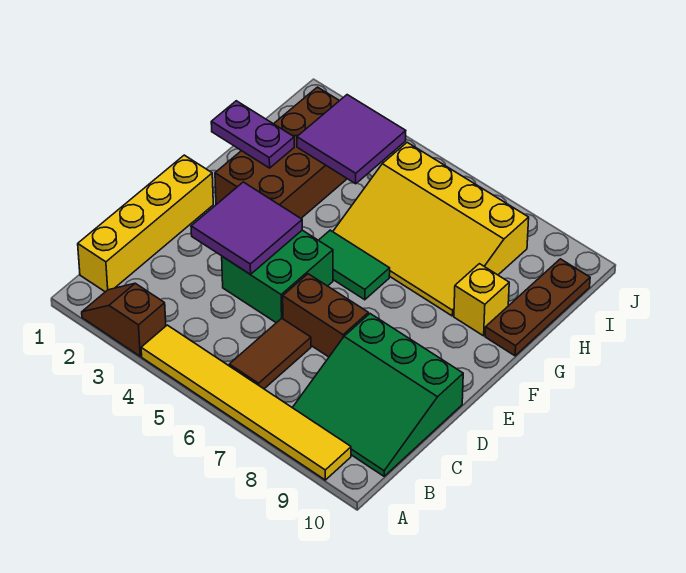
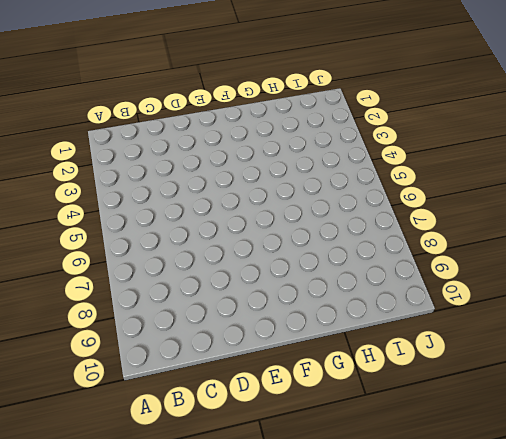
none -> brown slope A2:A3 level 1 top 3
none -> yellow tile A4:A9 level 1
none -> yellow brick B1:E1 level 1

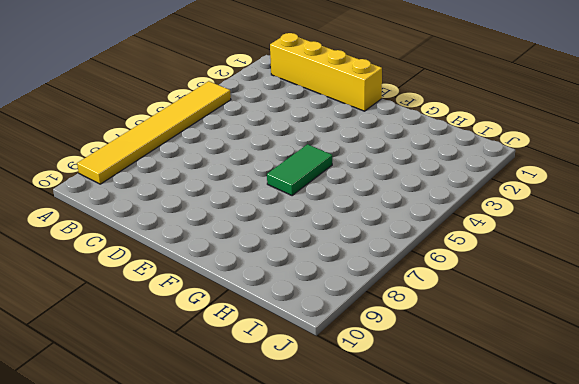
none -> brown slope A2:A3 level 1 top 3
none -> brown tile B6:C6 level 1
none -> green slope B8:D10 level 1 top D

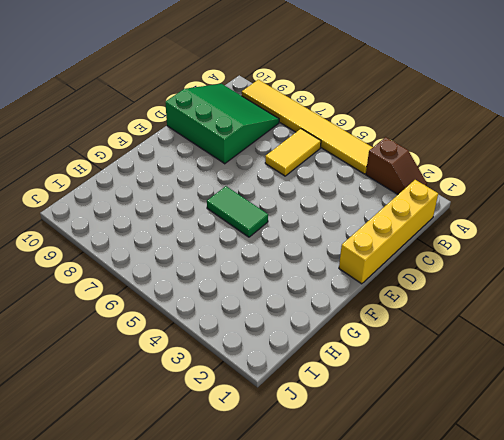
yellow tile B6:C6 level 1 -> brown tile B6:C6 level 1
none -> green brick D4:E5 level 1
none -> brown brick D6:D7 level 1
none -> brown brick F2:I3 level 1

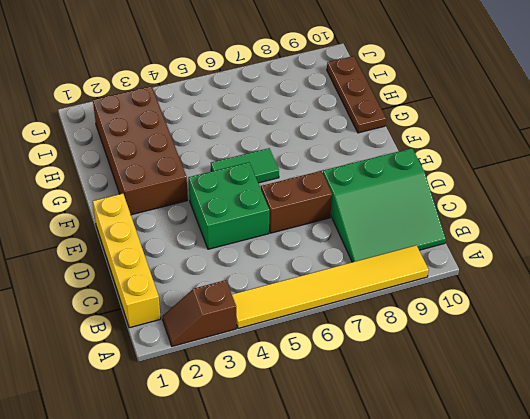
none -> brown tile B6:C6 level 1
none -> yellow slope G5:I8 level 1 top I
none -> yellow brick G9 level 1

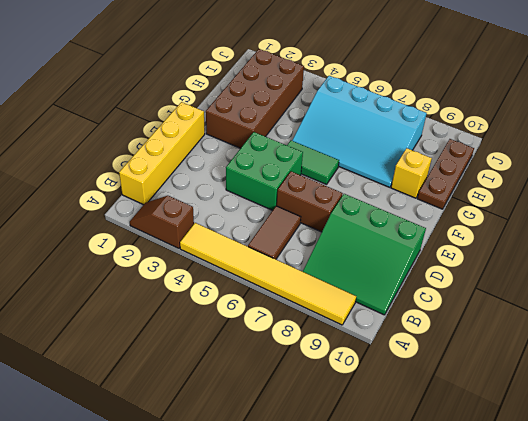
cyan slope G5:I8 level 1 top I -> yellow slope G5:I8 level 1 top I
none -> purple tile D3:E4 level 2
none -> purple plate G1:G2 level 2
none -> purple tile H3:I4 level 2

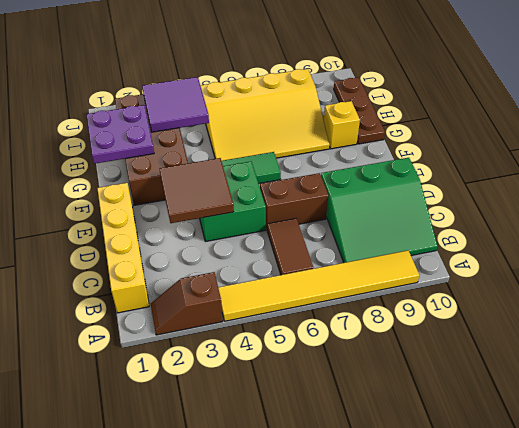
brown tile D3:E4 level 2 -> purple tile D3:E4 level 2
purple plate G1:H2 level 2 -> purple plate G1:G2 level 2

